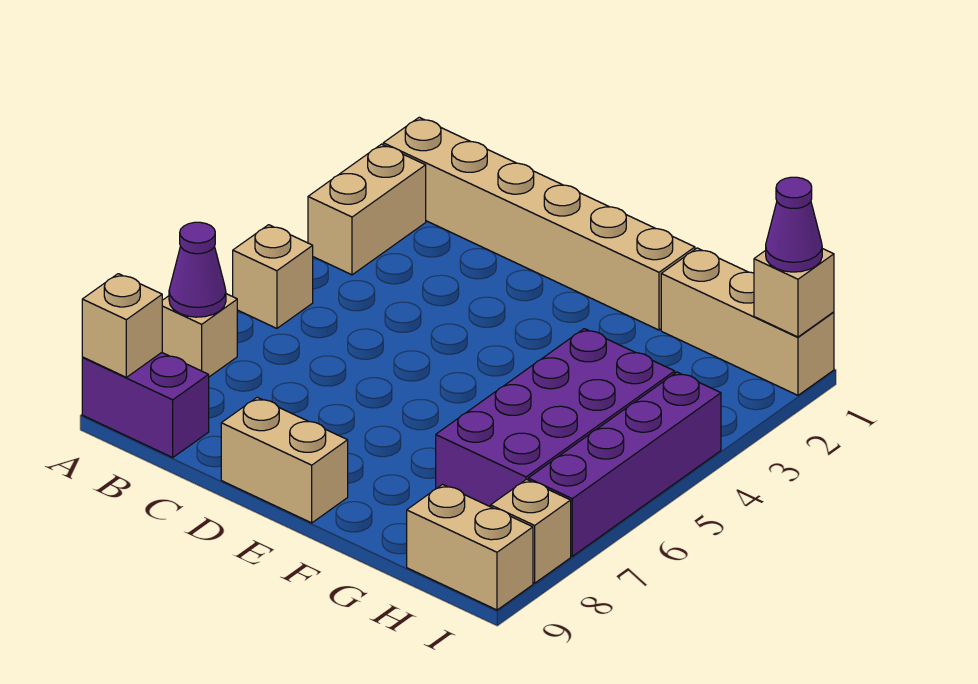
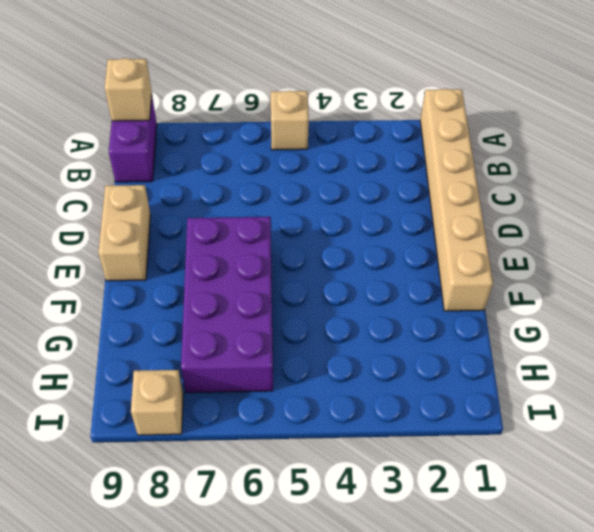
purple brick E6:H7 level 1 -> purple brick G4:H7 level 1
none -> tan brick A2:A3 level 1
none -> tan brick A7 level 1
none -> tan brick G1:I1 level 1

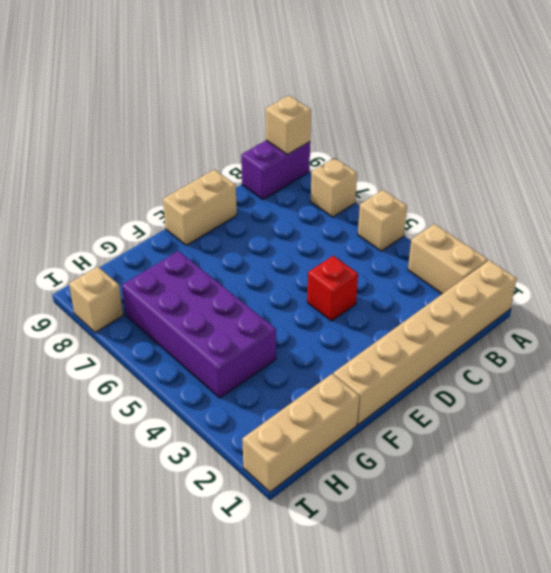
red brick D4 level 1 -> none
none -> tan brick H9:I9 level 1
none -> purple brick I4:I7 level 1
none -> purple cone A7 level 2

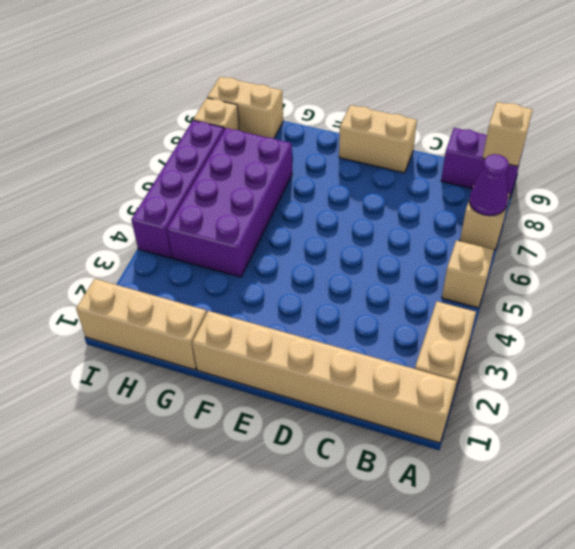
none -> tan brick I1 level 2
none -> purple cone I1 level 3

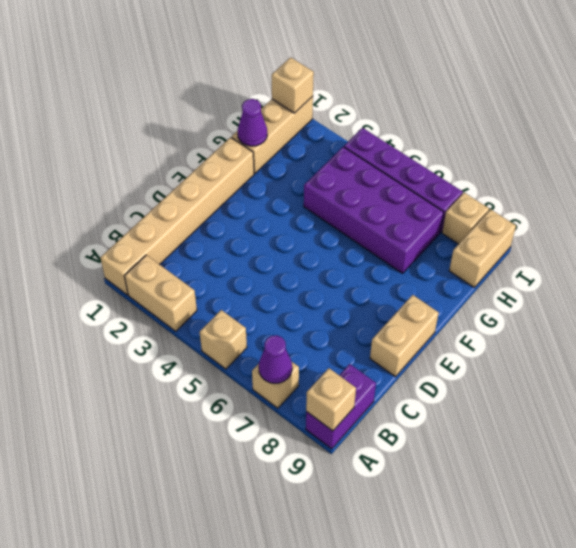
purple cone G1 level 2 -> purple cone I1 level 3

